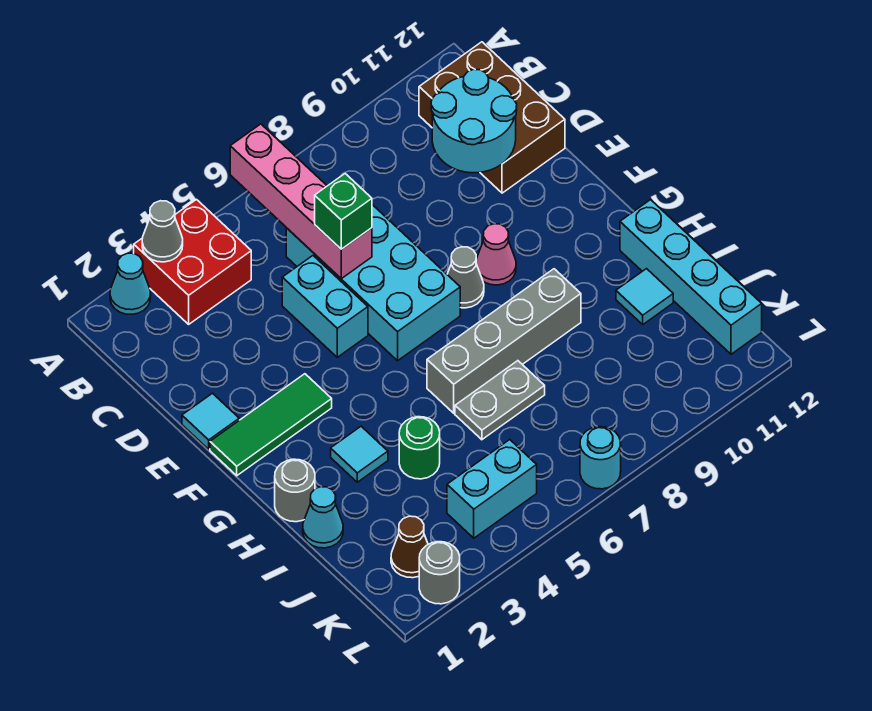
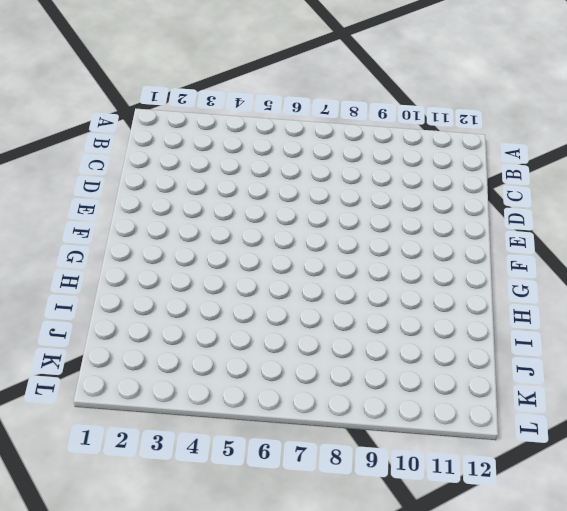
none -> cyan cone A2 level 1
none -> red brick A3:B4 level 1
none -> brown brick B11:D12 level 1

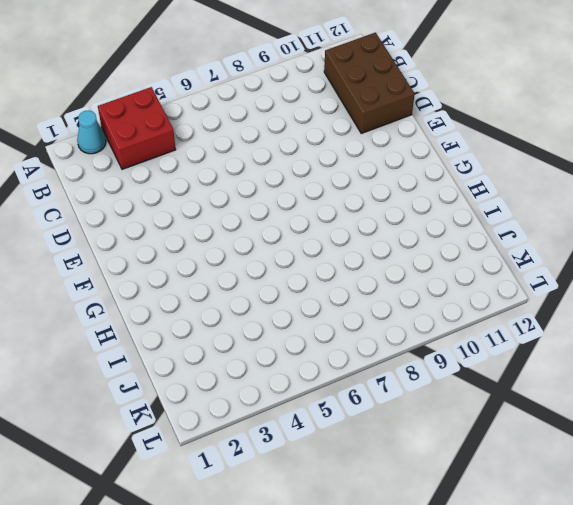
none -> cyan brick C6:F7 level 1
none -> cyan brick D5:E5 level 1
none -> cyan tile E1 level 1

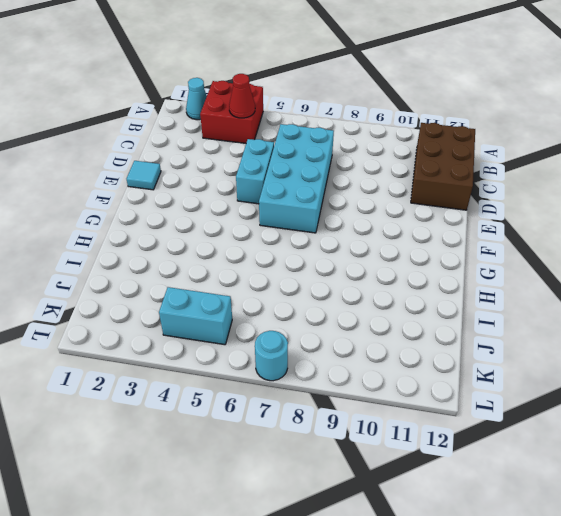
red cone B4 level 2 -> none
none -> green tile F1:F3 level 1
none -> grey cone F8 level 1
none -> pink cone F9 level 1

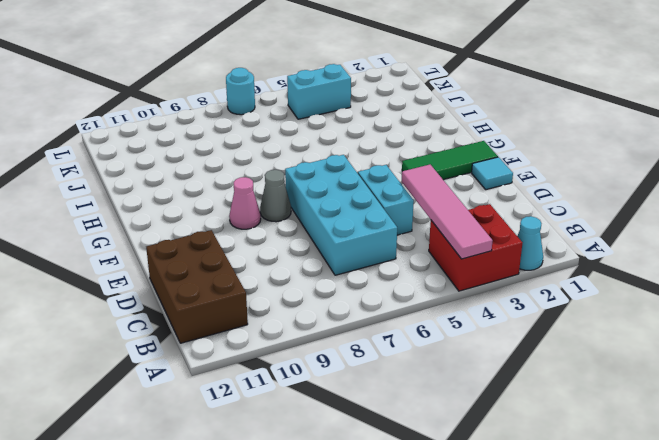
pink tile A4:D4 level 2 -> none
none -> grey round brick H1 level 1
none -> cyan tile H3 level 1
none -> grey brick H6:H9 level 1

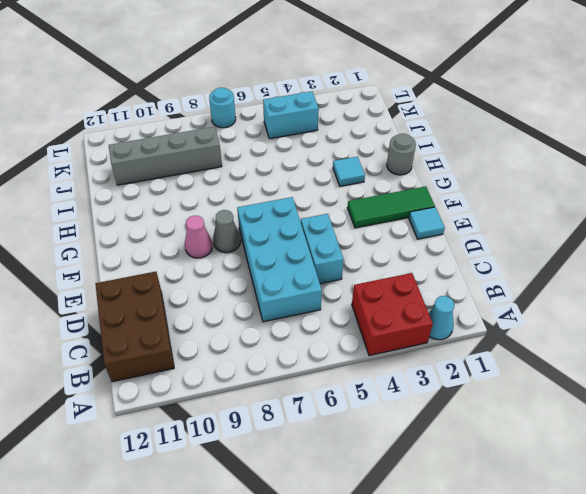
grey brick J8:J11 level 1 -> grey brick H6:H9 level 1
none -> cyan brick H12:K12 level 1
none -> cyan cone I1 level 1
none -> green round brick I4 level 1

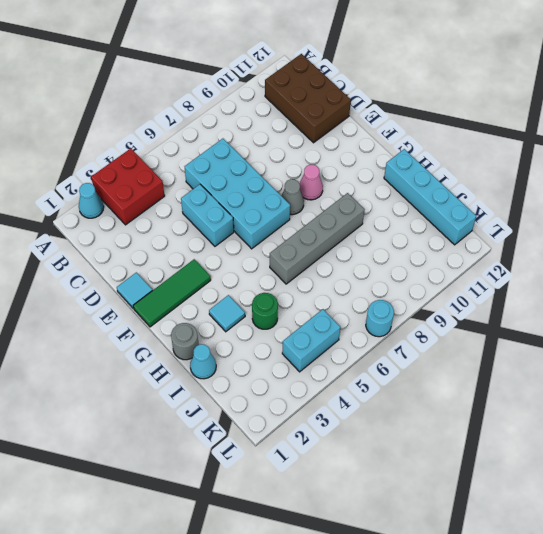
none -> grey plate I6:I7 level 1
none -> cyan tile I11 level 1
none -> brown cone K2 level 1

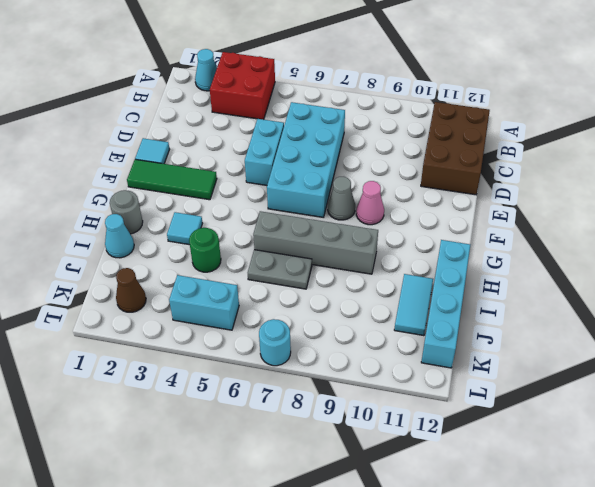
cyan tile I11:J11 level 1 -> cyan tile I11 level 1
none -> grey round brick L2 level 1
none -> grey cone A3 level 2
none -> pink brick A6:D6 level 2

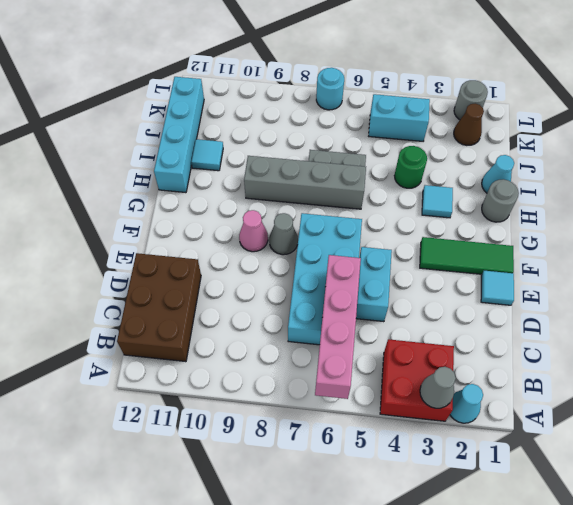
none -> cyan round brick C10:D11 level 2
none -> green brick D6 level 3

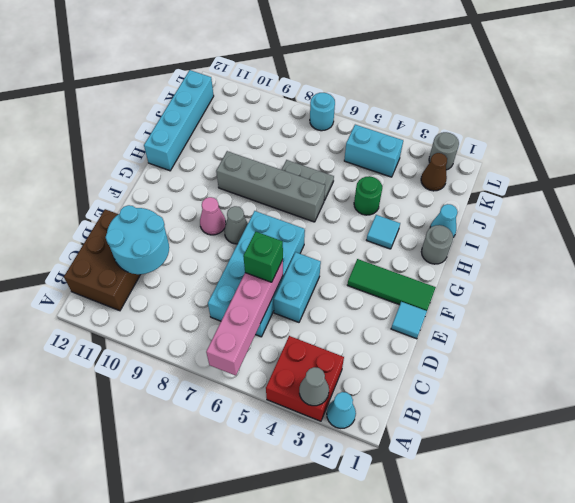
none -> cyan tile I11 level 1

